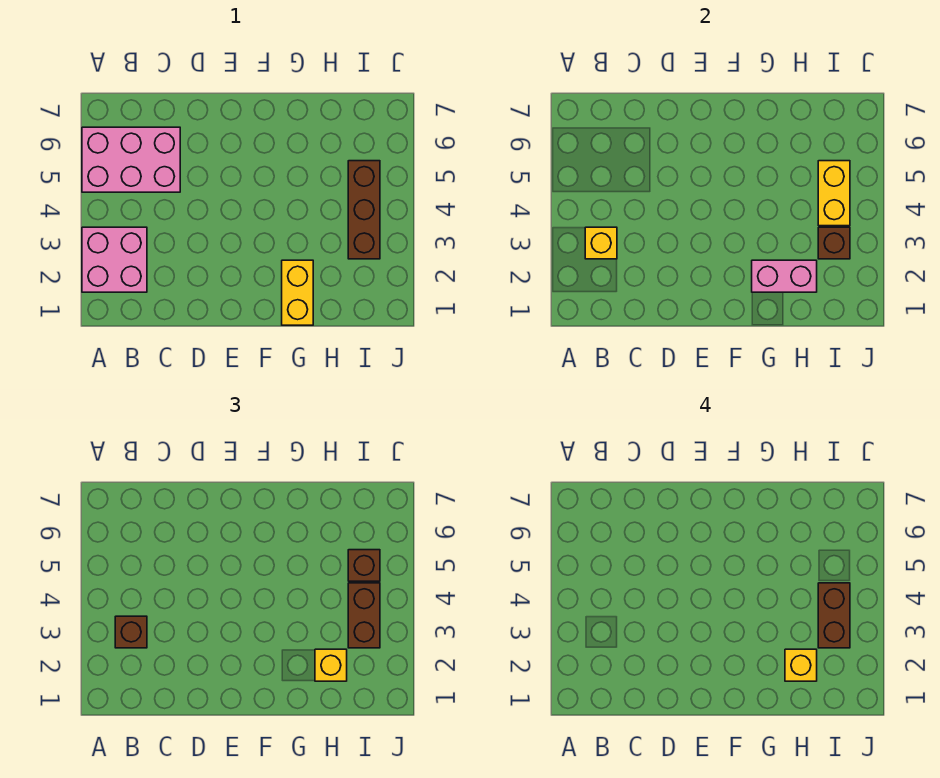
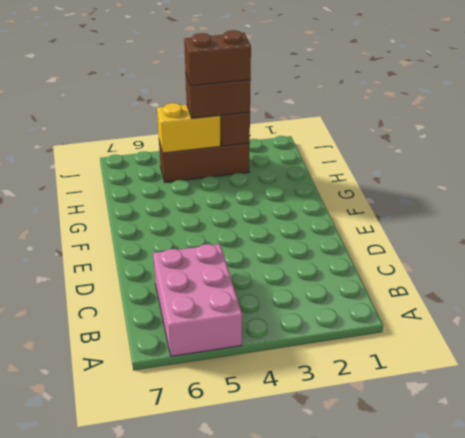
none -> pink brick A2:B3 level 1
none -> yellow brick G1:G2 level 1
none -> yellow brick B3 level 2

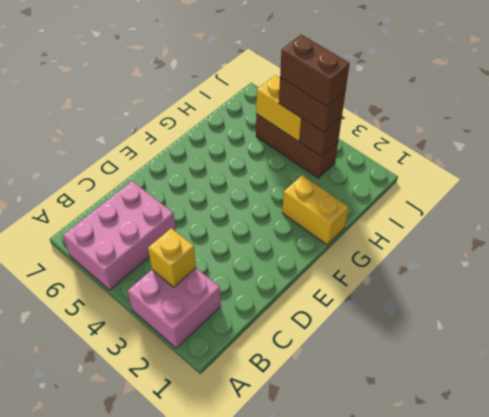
none -> pink brick G2:H2 level 2
none -> brown brick B3 level 3
none -> yellow brick H2 level 3

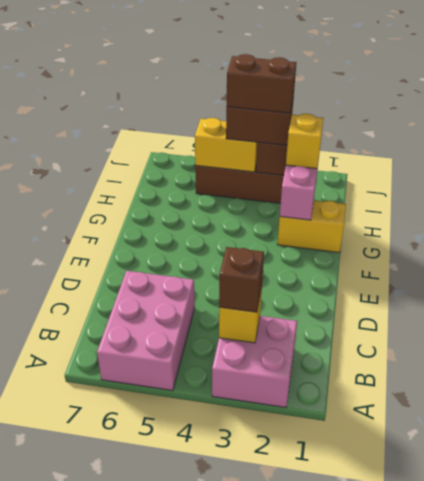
none -> brown brick I5 level 3
none -> yellow brick H2 level 4

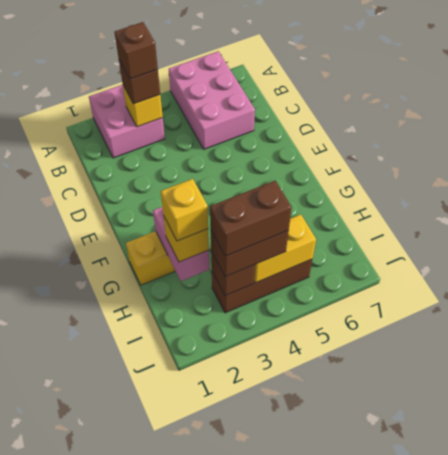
brown brick B3 level 4 -> brown brick I5 level 3

